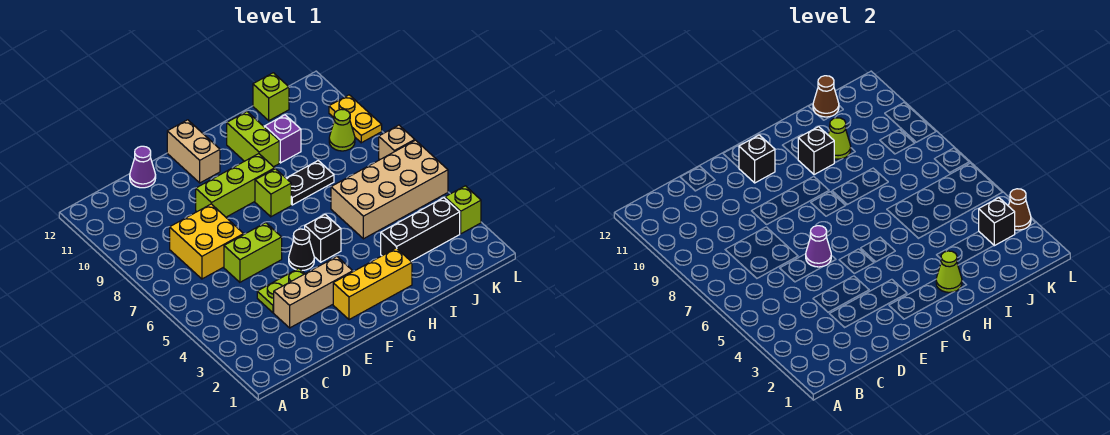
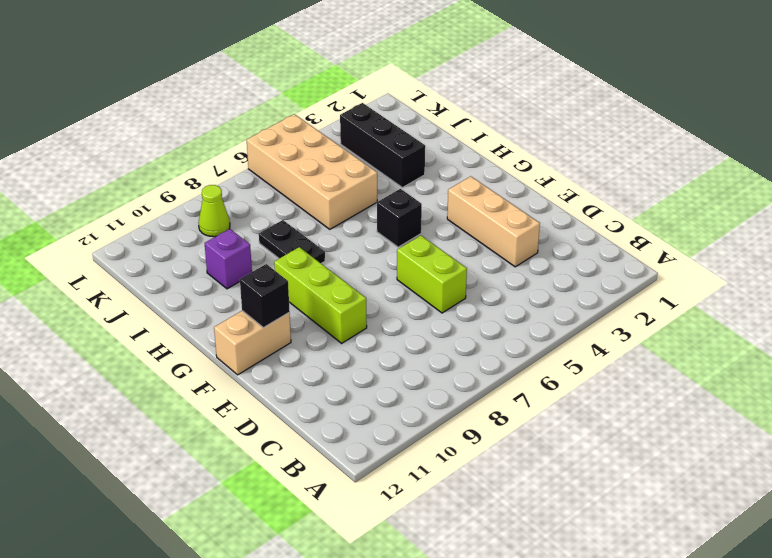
none -> yellow brick C7:D8 level 1
none -> lime plate D4:E4 level 1
none -> purple cone D12 level 1

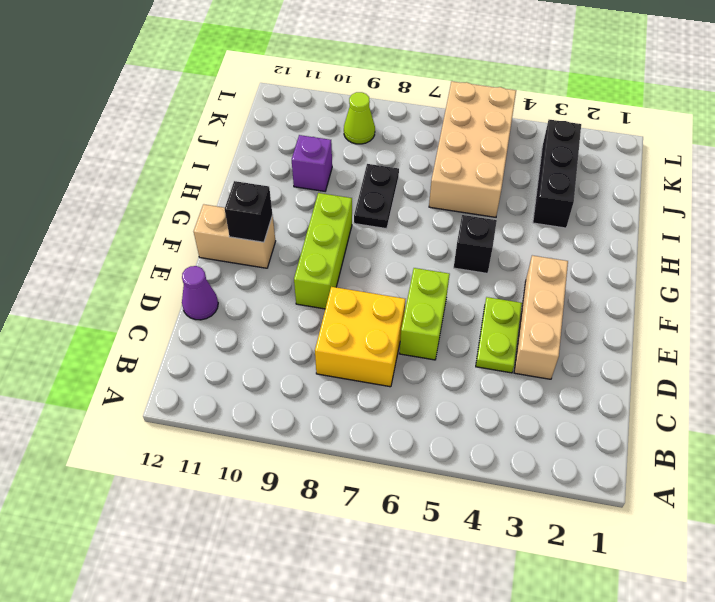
none -> yellow brick F2:H2 level 1
none -> black cone F5 level 1
none -> lime brick G8 level 1

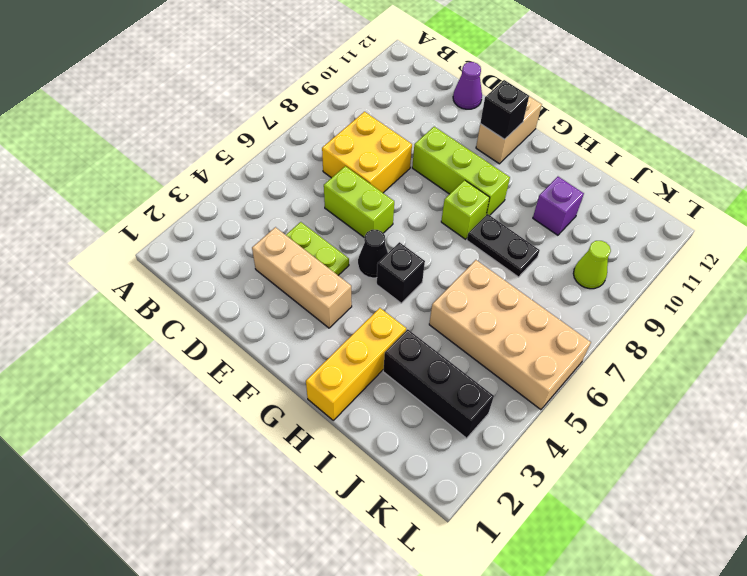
yellow brick H1:H3 level 1 -> yellow brick F2:H2 level 1
none -> lime brick H10:H11 level 1
none -> lime brick J12 level 1
none -> lime brick L3 level 1

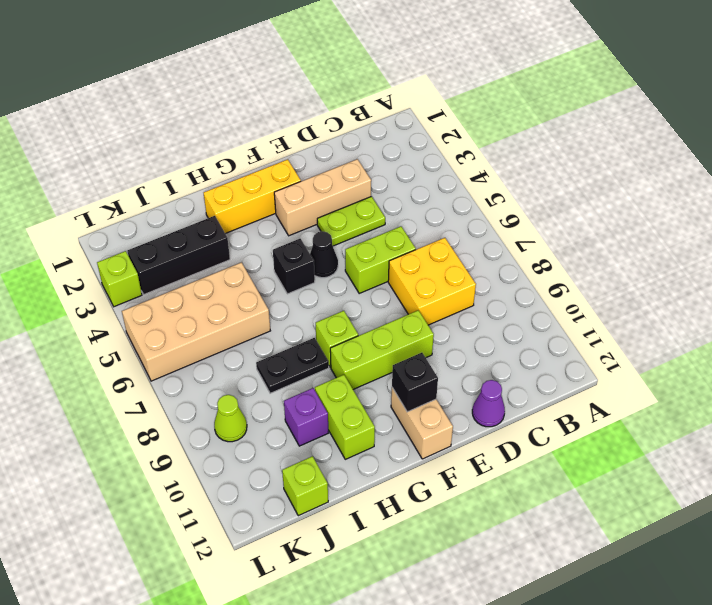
none -> tan brick L7 level 1
none -> yellow plate L9:L10 level 1
none -> purple cone E6 level 2

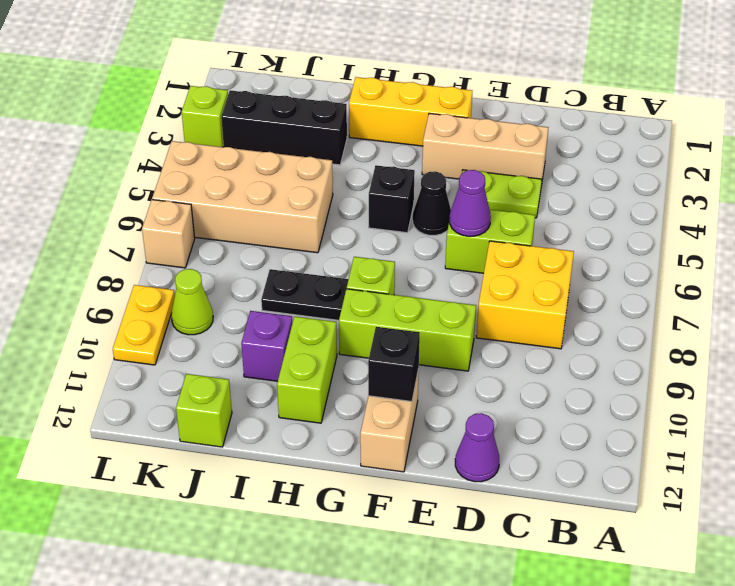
none -> lime cone H2 level 2
none -> black brick H10 level 2
none -> lime cone I10 level 2

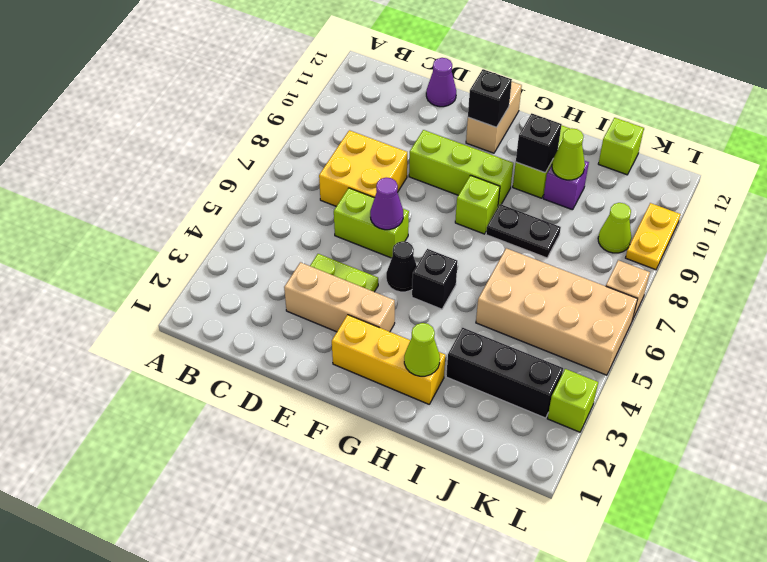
none -> brown cone J12 level 2
none -> black brick K3 level 2
none -> brown cone L3 level 2

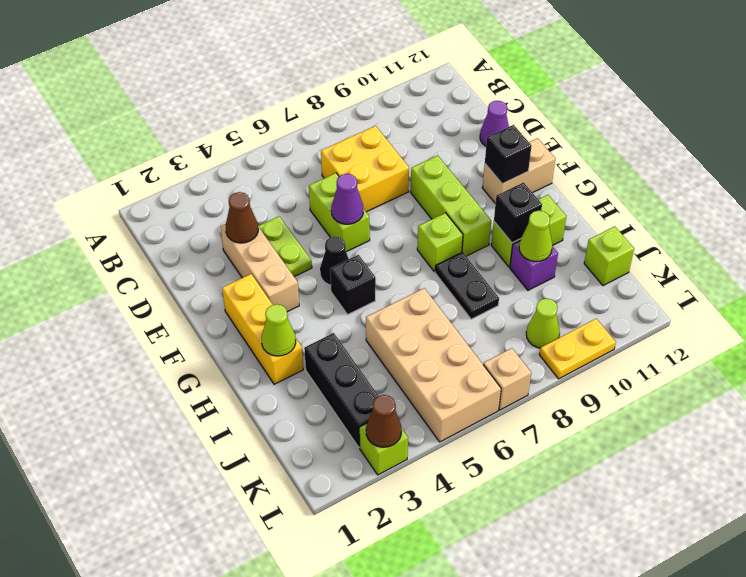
brown cone D3 level 2 -> brown cone J12 level 2
none -> black brick K3 level 2

